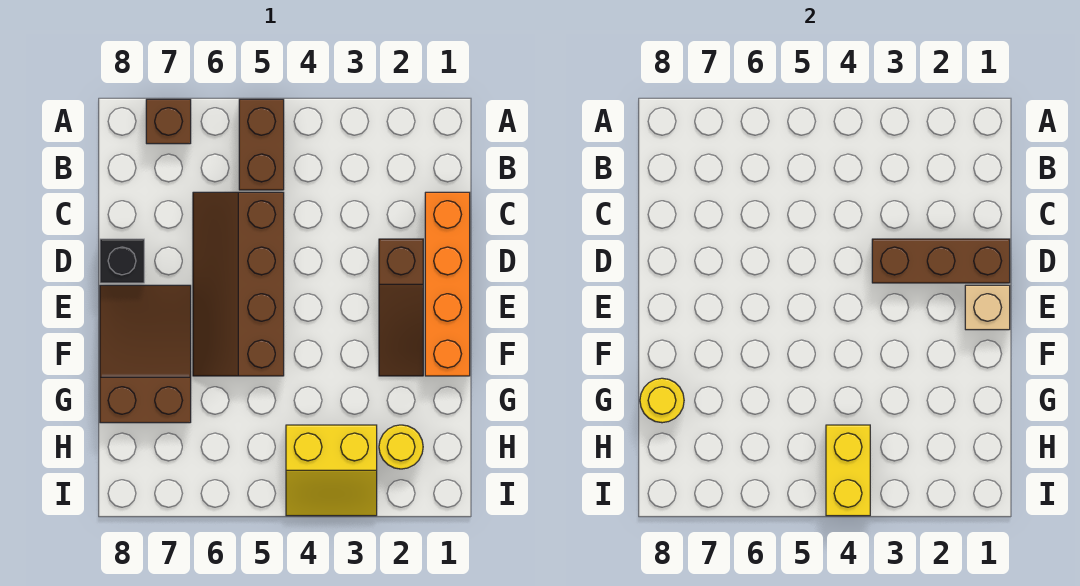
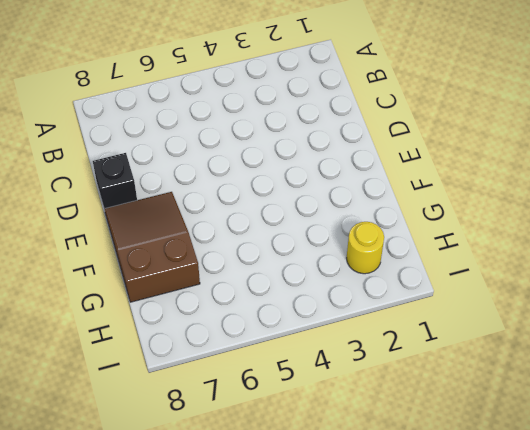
none -> brown brick A5:B5 level 1
none -> brown brick A7 level 1
none -> orange brick C1:F1 level 1

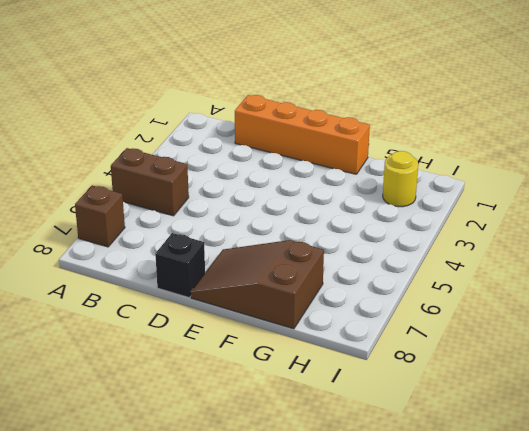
none -> brown slope C5:F6 level 1 top 5
none -> brown slope D2:F2 level 1 top D
none -> yellow slope H3:I4 level 1 top H

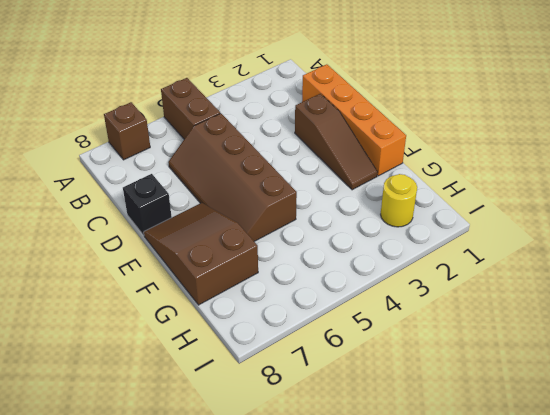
none -> yellow slope H3:I4 level 1 top H
none -> brown brick D1:D3 level 2
none -> tan brick E1 level 2

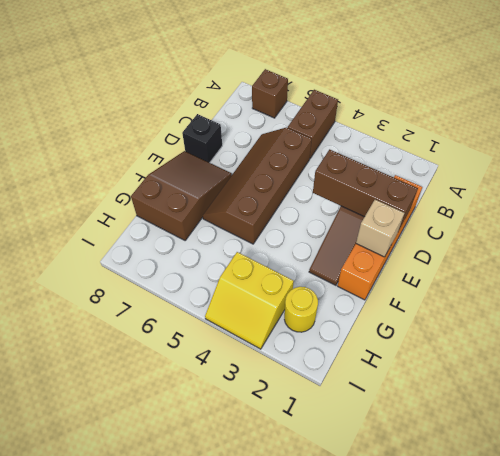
none -> yellow round brick G8 level 2
none -> yellow brick H4:I4 level 2

